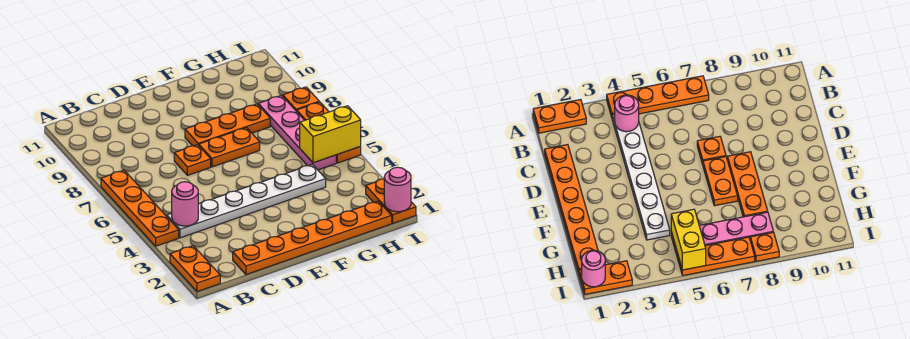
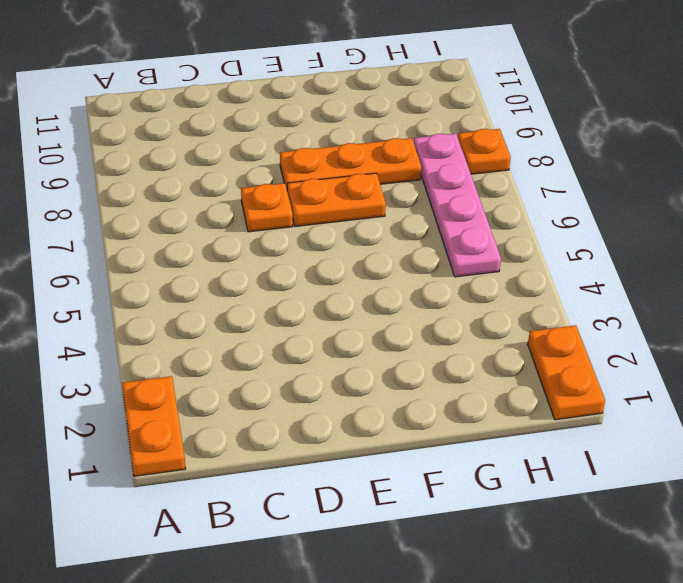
none -> orange plate A4:A7 level 1
none -> white plate B4:G4 level 1
none -> orange plate C1:H1 level 1

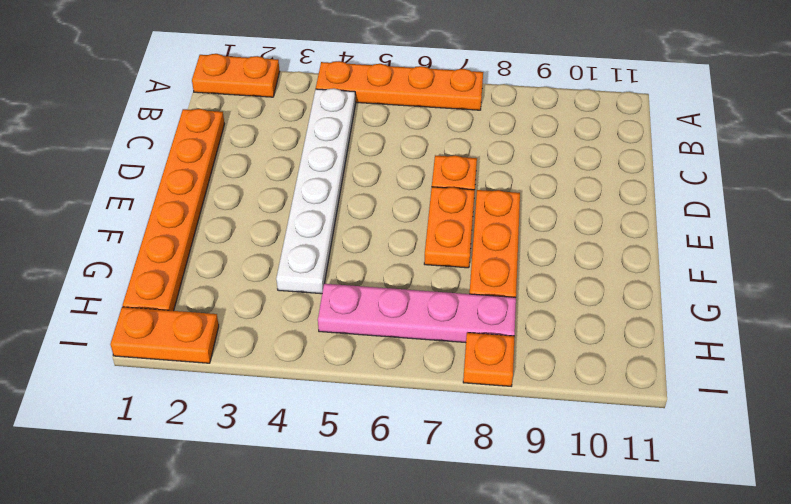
none -> orange plate I5:I7 level 1
none -> pink round brick B4 level 2
none -> yellow brick H5:I5 level 2

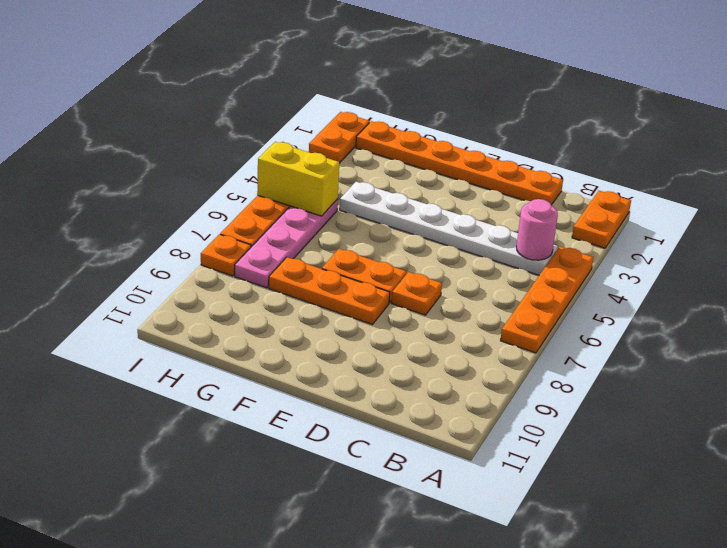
none -> pink round brick I1 level 2

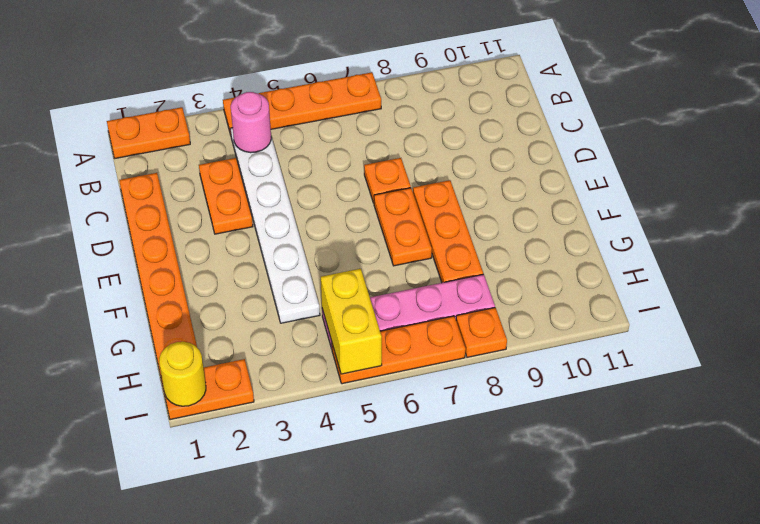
orange plate C3:D3 level 1 -> none
yellow round brick I1 level 2 -> pink round brick I1 level 2

